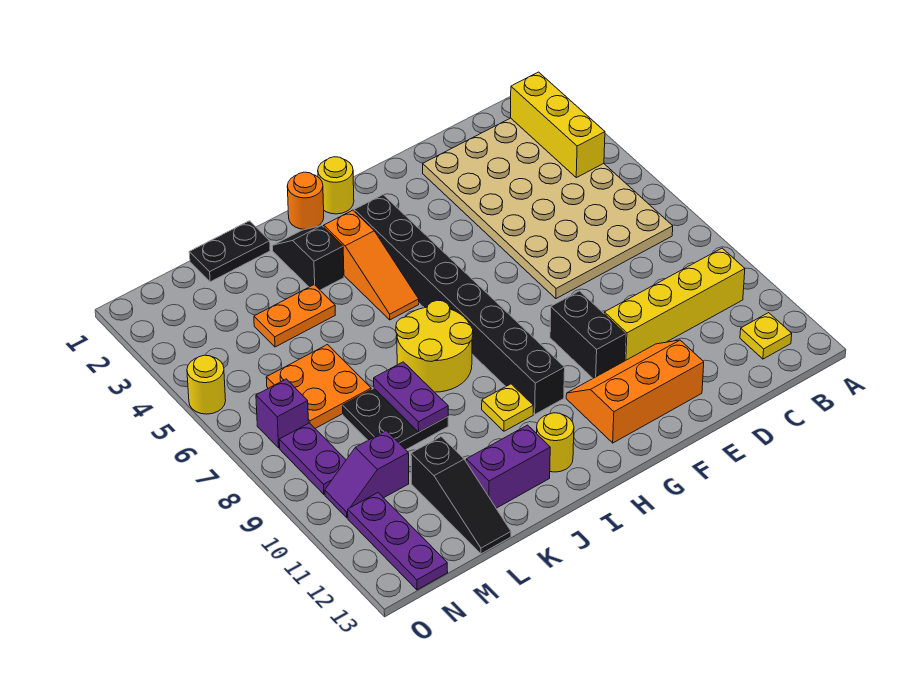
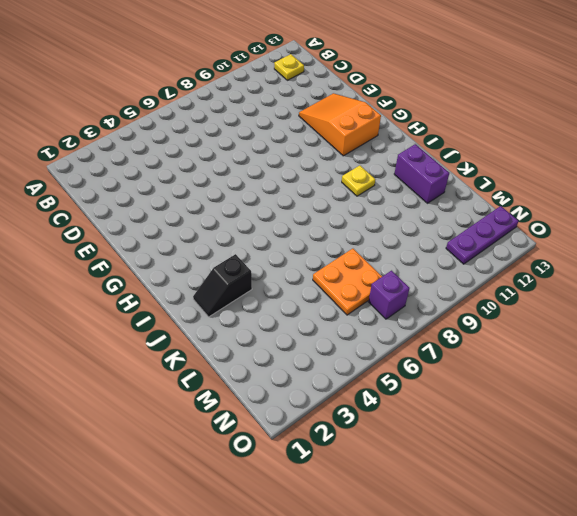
orange slope E11:G12 level 1 top G -> orange slope E11:G12 level 1 top 12
none -> tan plate B2:E7 level 1
none -> yellow brick B10:E10 level 1
none -> black brick F9:F10 level 1

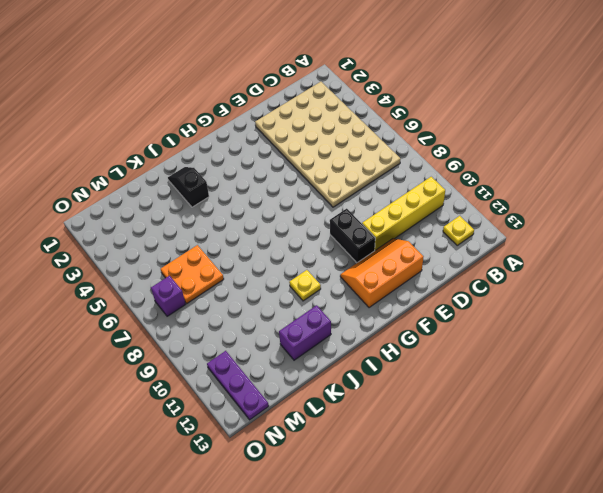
none -> yellow round brick H1 level 1
none -> black brick H3:H10 level 1
none -> orange round brick I1 level 1

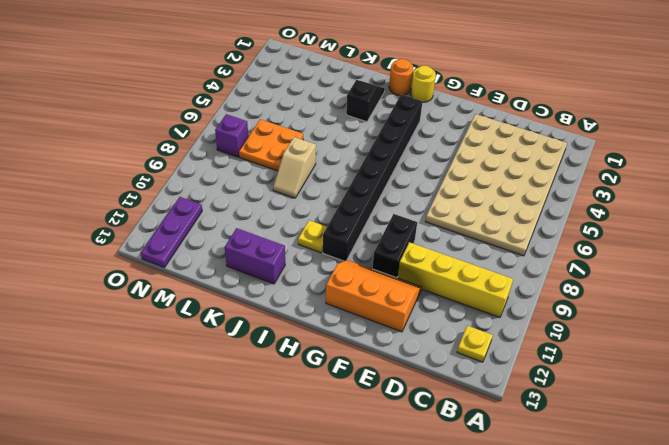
tan slope K7:K8 level 1 top 7 -> black plate K8:L9 level 1
none -> orange slope I3:I5 level 1 top 3
none -> yellow round brick I7:J8 level 1
none -> yellow round brick I12 level 1

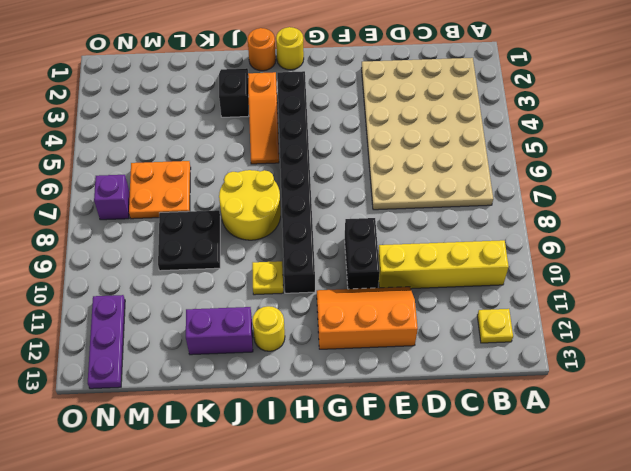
none -> black plate K1:L1 level 1
none -> orange plate K4:L4 level 1
none -> black slope L11:L13 level 1 top 11

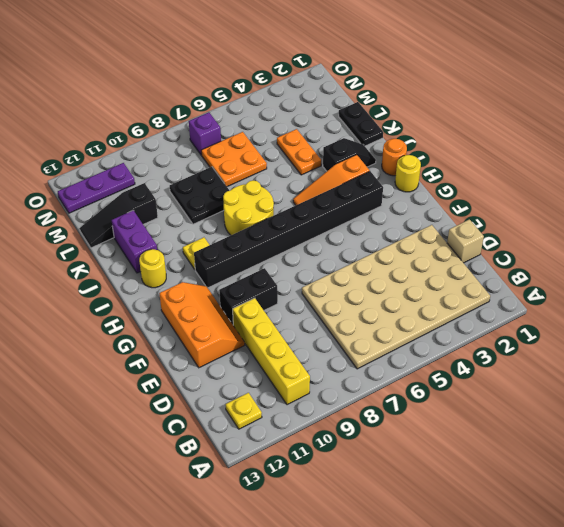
tan brick D1 level 1 -> none
none -> purple slope M10:N10 level 1 top M
none -> purple plate N8:N9 level 1
none -> yellow round brick O5 level 1

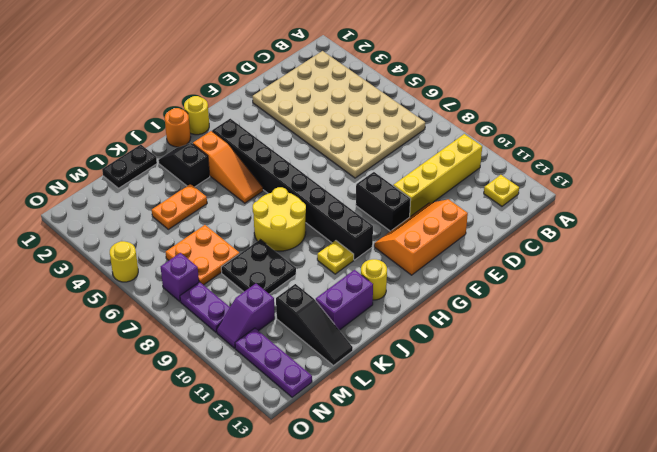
none -> yellow brick B2:B4 level 2
none -> purple plate K8:K9 level 2

